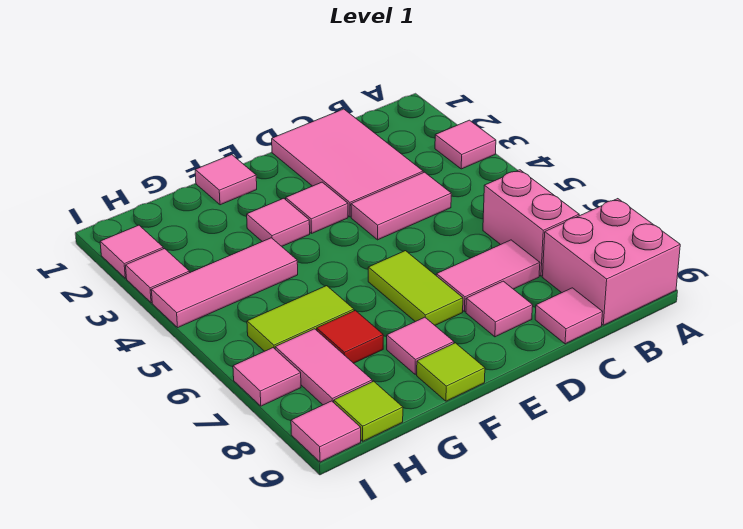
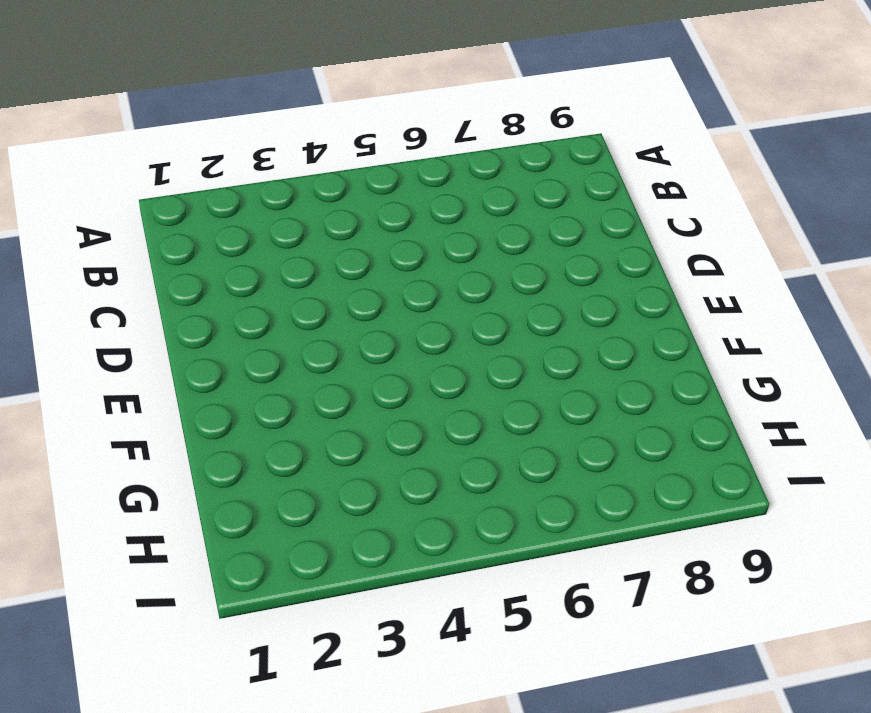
none -> pink tile A3 level 1
none -> pink brick A8:B9 level 1
none -> pink brick B6:B7 level 1

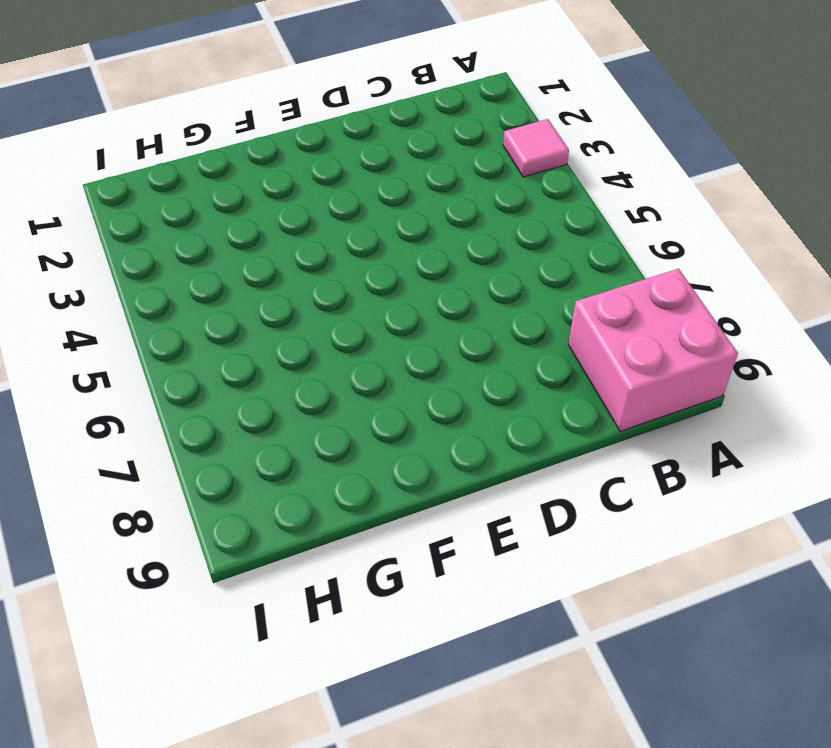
none -> pink brick B6:B7 level 1
none -> pink tile C1:D3 level 1
none -> pink tile C4:D4 level 1

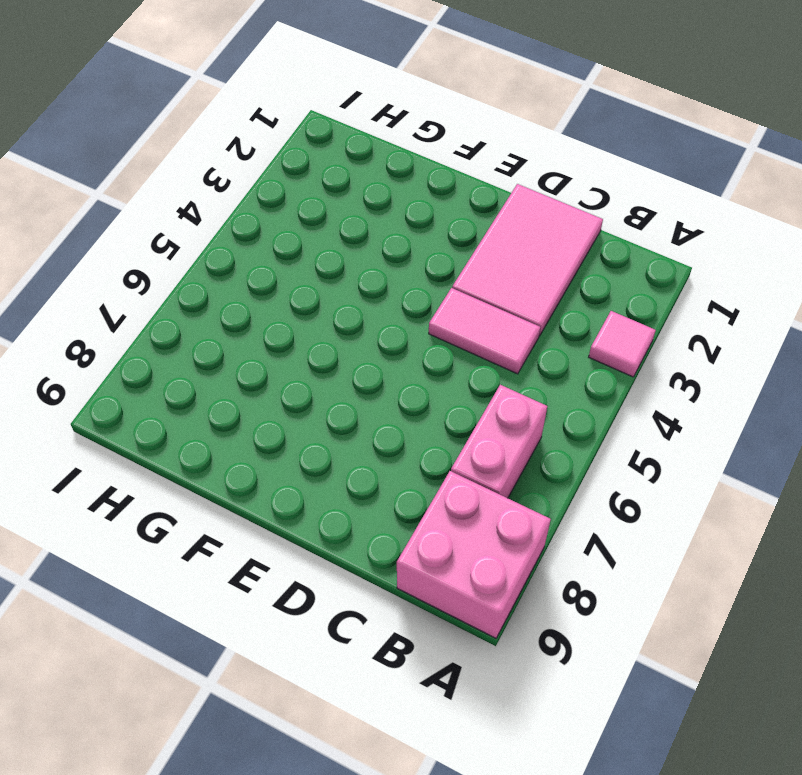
none -> pink tile C7:D7 level 1
none -> pink tile C9 level 1
none -> pink tile D8 level 1

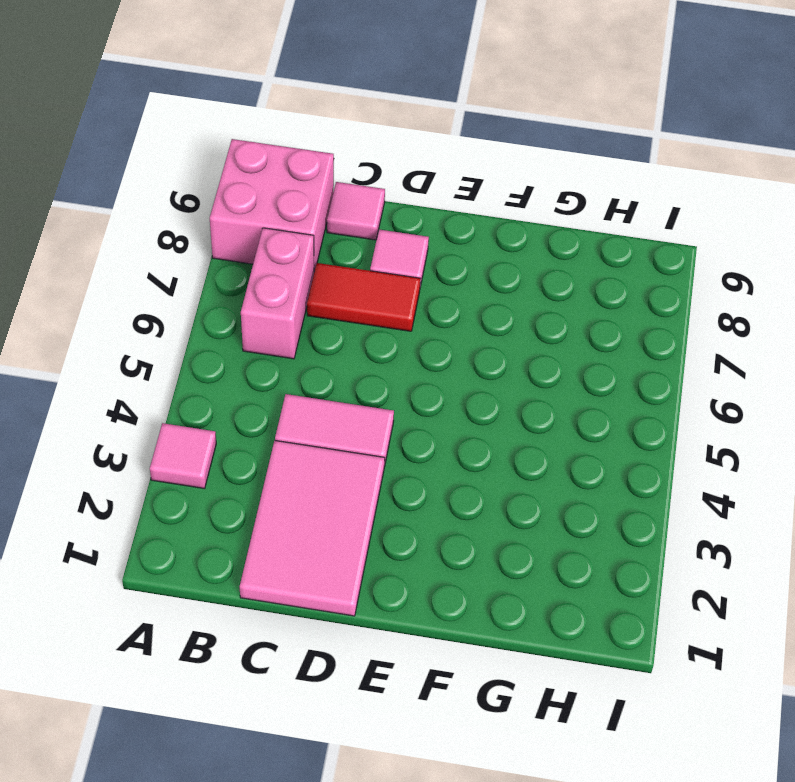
red tile C7:D7 level 1 -> pink tile C7:D7 level 1
none -> pink tile E3 level 1
none -> lime tile E6:E7 level 1
none -> pink tile F1 level 1

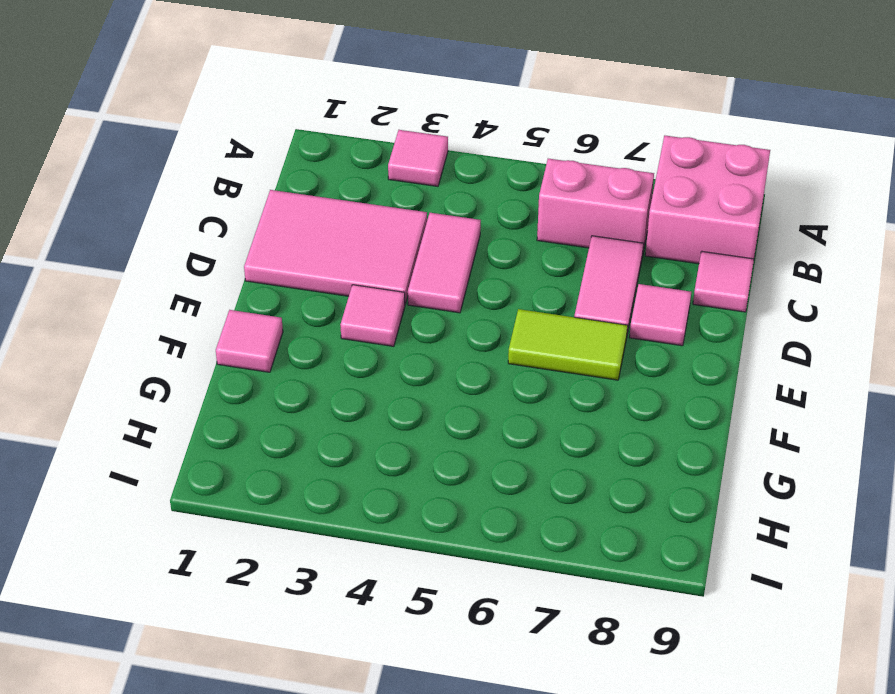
none -> pink tile F3 level 1
none -> pink tile F8 level 1
none -> lime tile F9 level 1

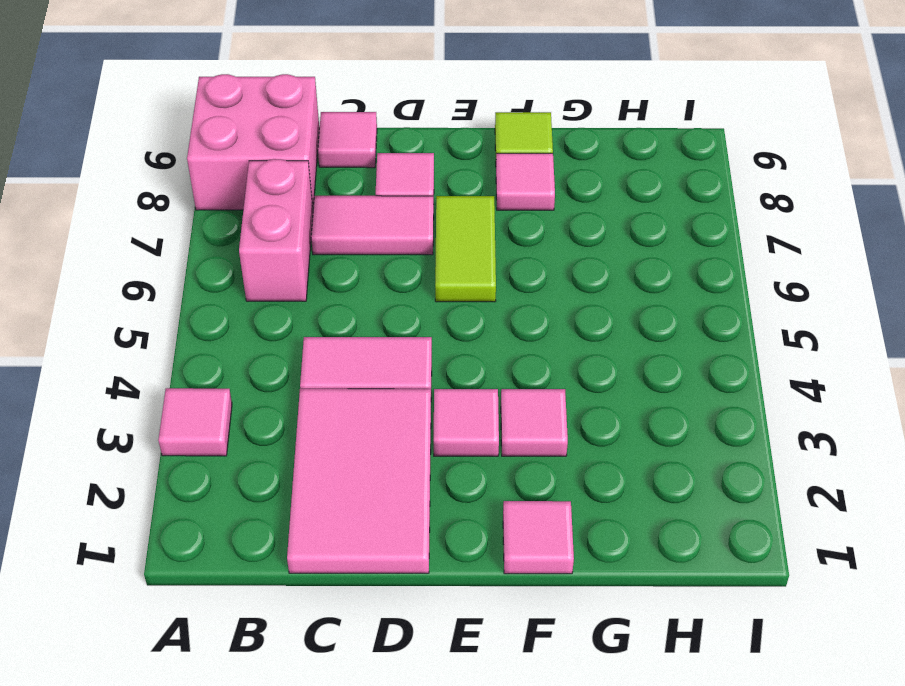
none -> pink tile G4:I4 level 1
none -> lime tile G6:H6 level 1
none -> red tile G7 level 1

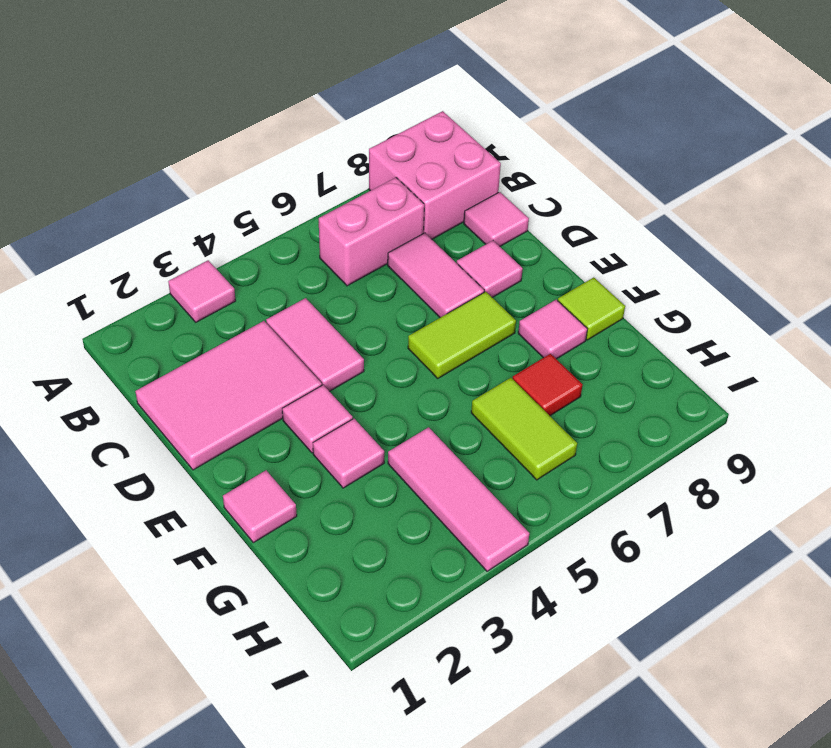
none -> pink tile H7:H8 level 1
none -> lime tile H9 level 1
none -> pink tile I2 level 1

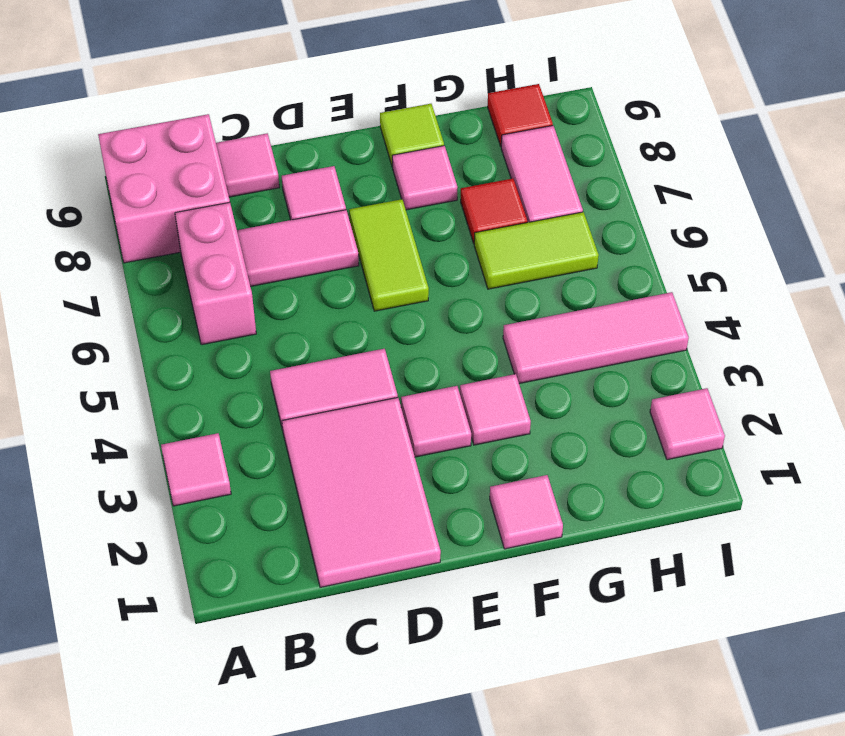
red tile H9 level 1 -> lime tile H9 level 1
none -> pink tile I3 level 1
none -> pink tile I7 level 1
none -> pink tile I9 level 1

